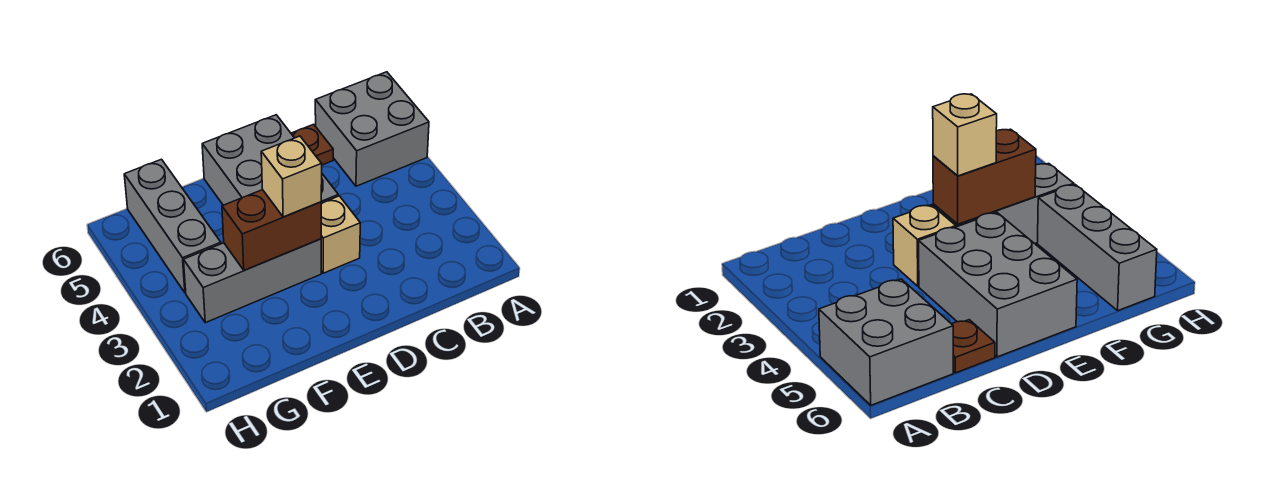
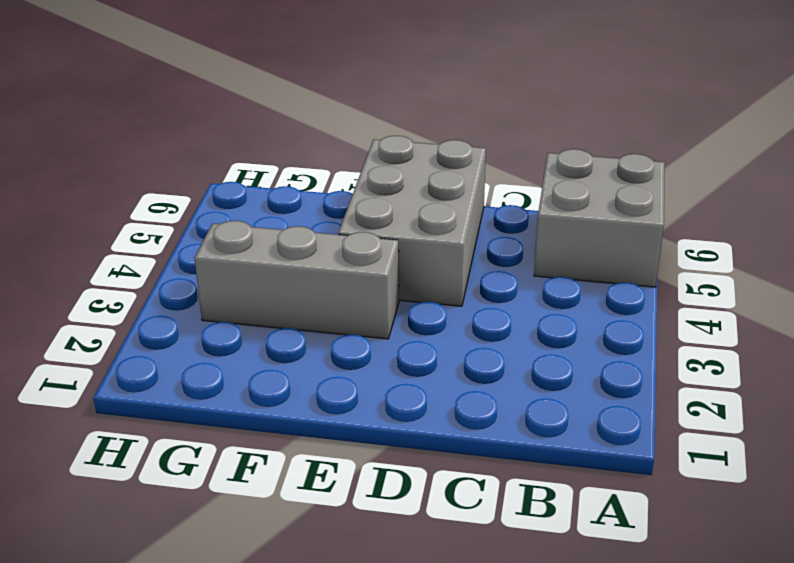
none -> brown plate C6 level 1
none -> tan brick D3 level 1

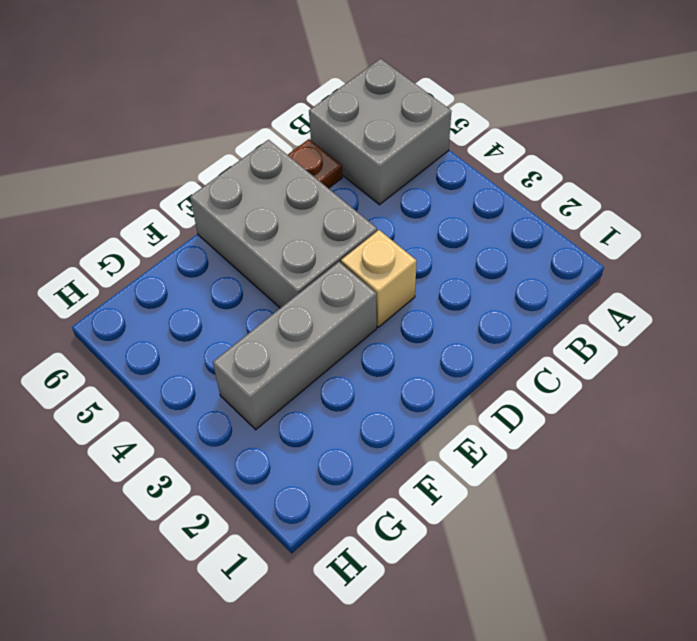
none -> grey brick G4:G6 level 1
none -> brown brick E3:F3 level 2

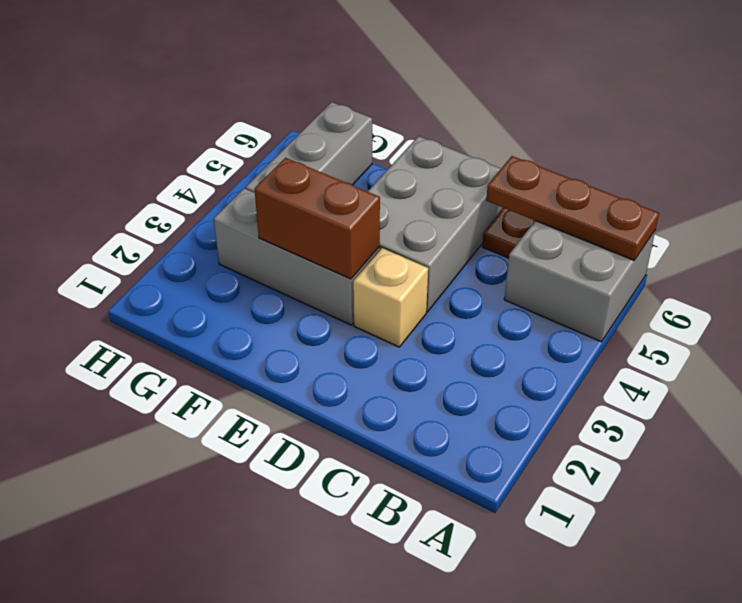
brown plate A6:C6 level 2 -> none
none -> tan brick E3 level 3

